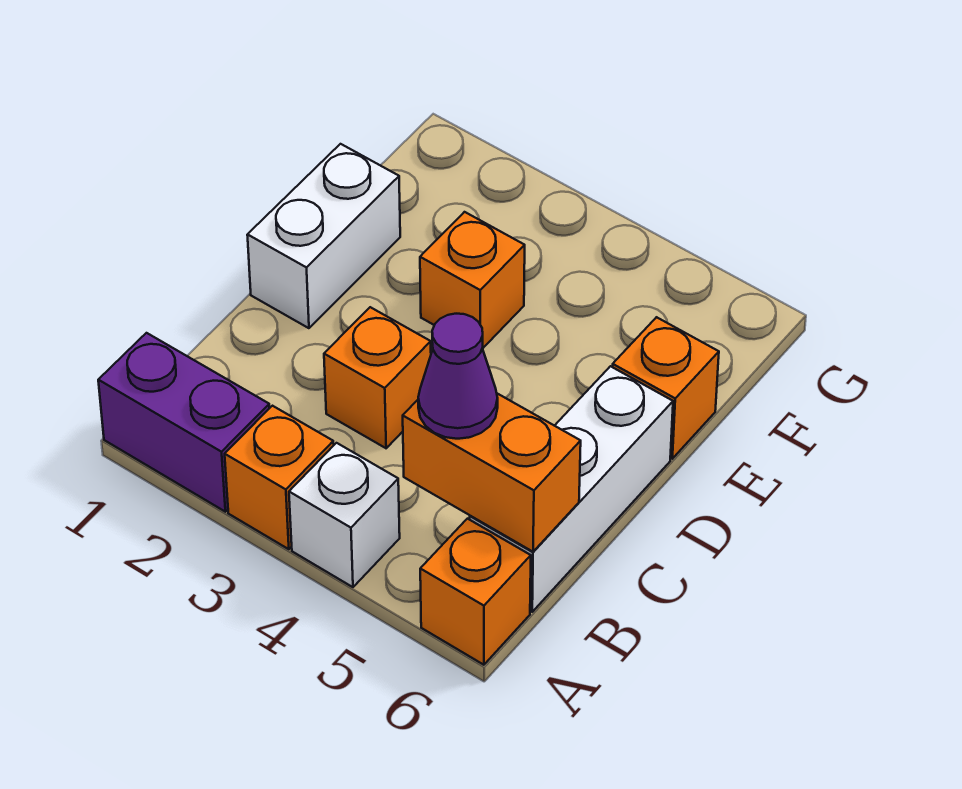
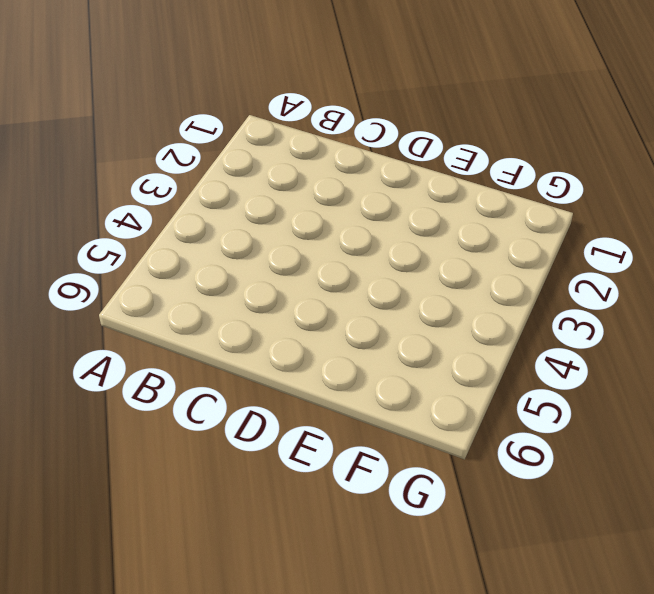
none -> purple brick A1:A2 level 1
none -> orange brick A3 level 1

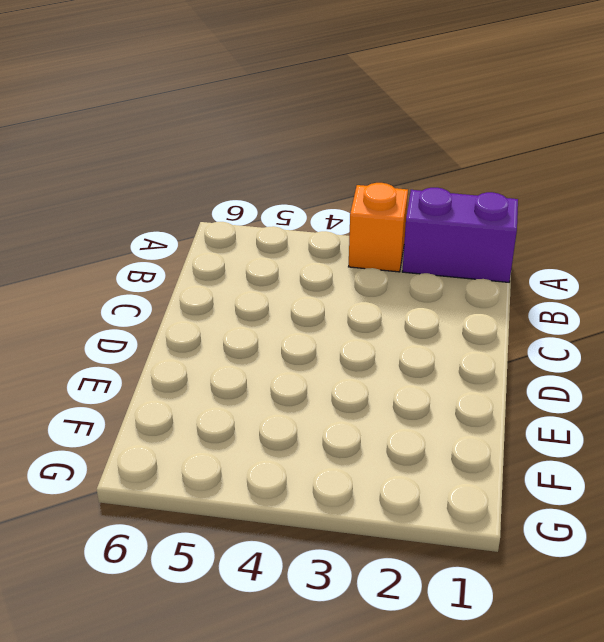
none -> white brick A4 level 1
none -> orange brick A6 level 1

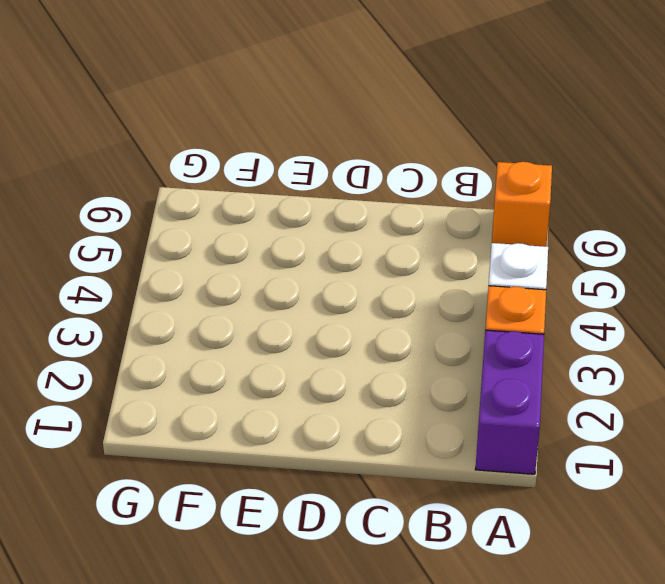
none -> white brick B6:D6 level 1
none -> orange brick C3 level 1

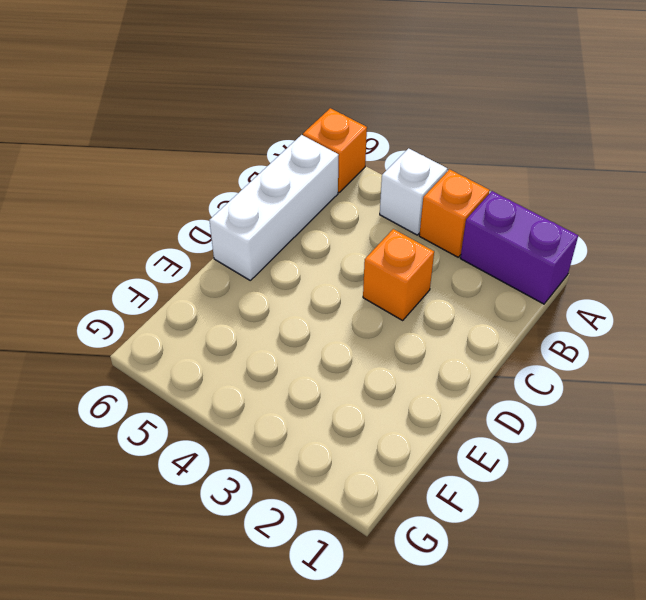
none -> white brick D1:E1 level 1
none -> orange brick E3 level 1

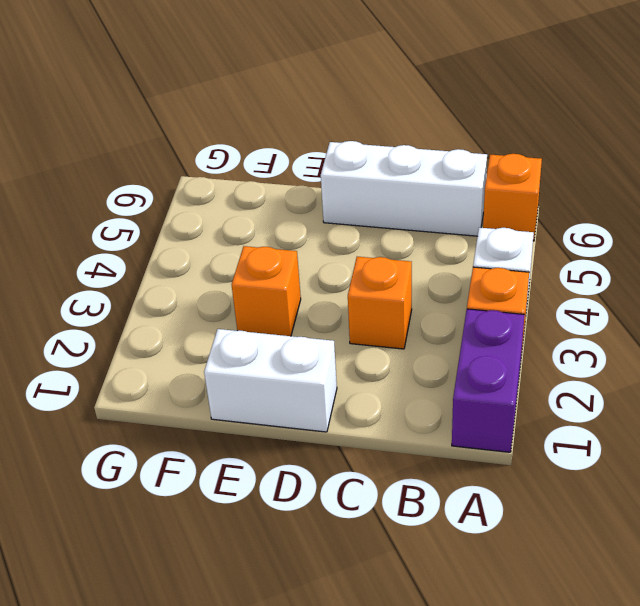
none -> orange brick E6 level 1
none -> orange brick B5:B6 level 2

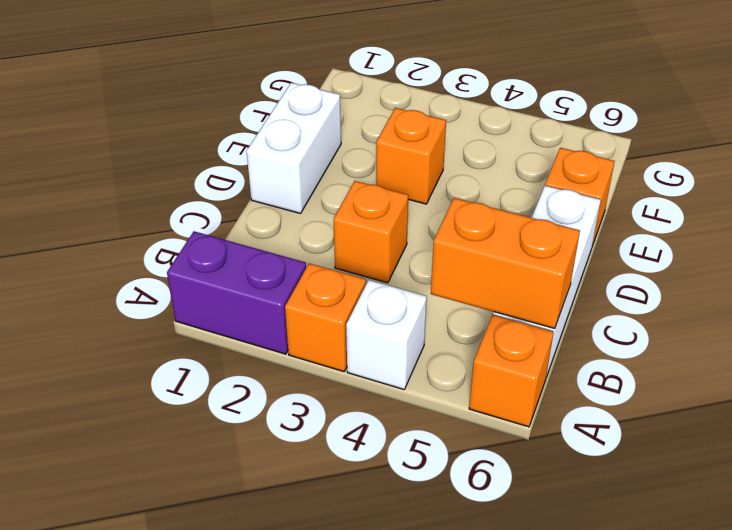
none -> purple cone B5 level 3

